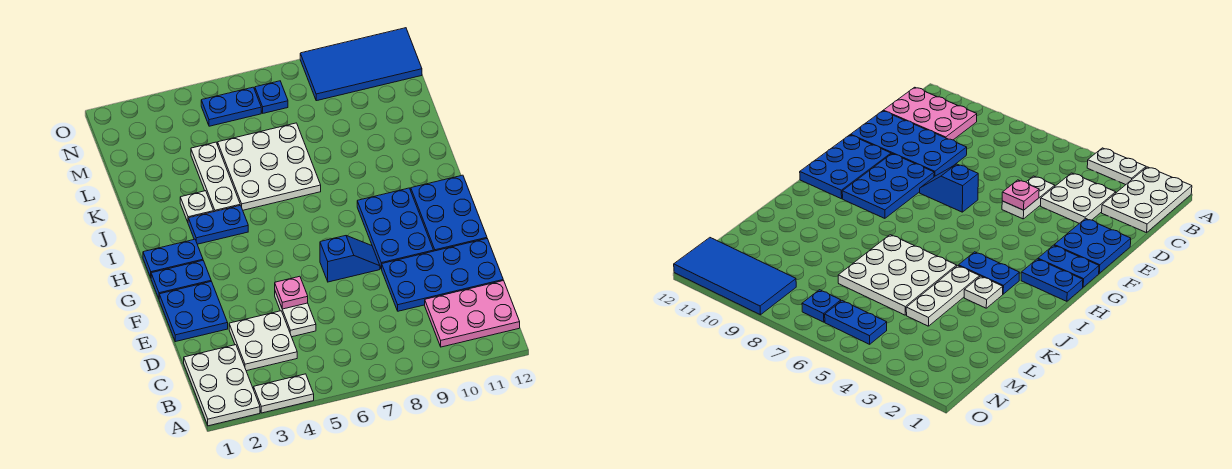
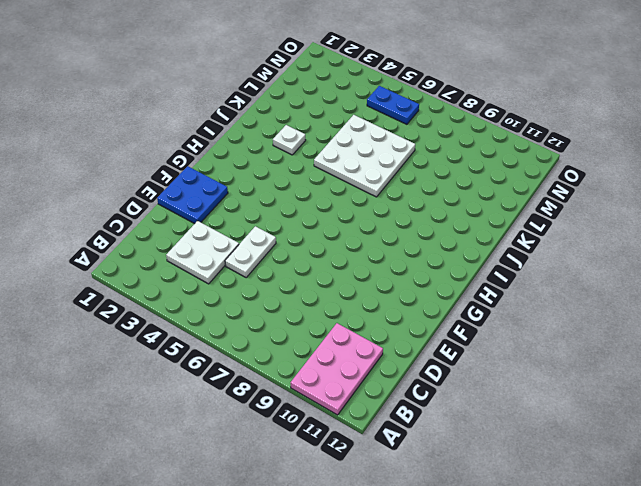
pink plate A10:C11 level 1 -> pink plate B10:C12 level 1
none -> white plate A1:C2 level 1
none -> white plate A3:A4 level 1
none -> blue plate D9:E12 level 1

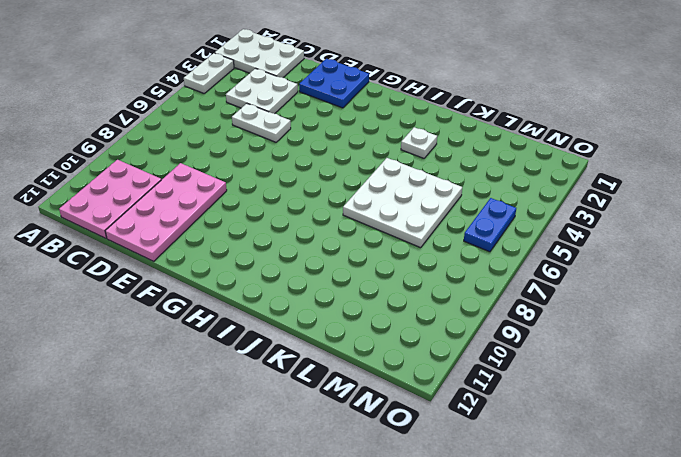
pink plate D9:E12 level 1 -> blue plate D9:E12 level 1
none -> blue slope F7:F8 level 1 top 7
none -> blue plate F9:H10 level 1
none -> blue plate F11:H12 level 1

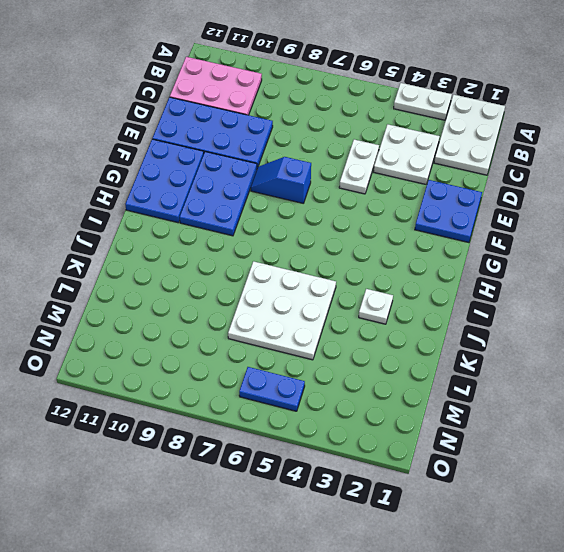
none -> blue plate G1:G2 level 1
none -> blue plate H1:H2 level 1
none -> blue plate I3:I4 level 1

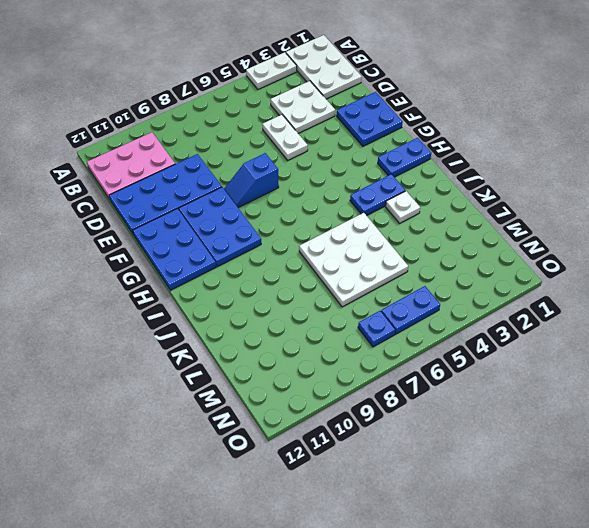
none -> blue plate G1:G2 level 1
none -> white plate J4:L4 level 1
none -> blue tile N9:O12 level 1

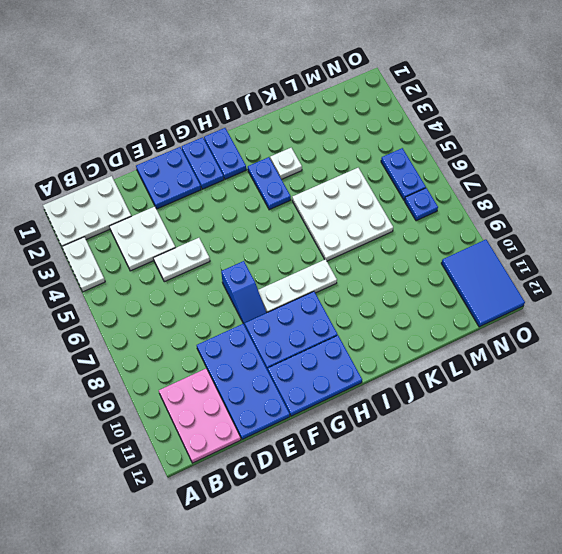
white plate G8:I8 level 1 -> white plate J4:L4 level 1
blue tile N10:O12 level 1 -> blue tile N9:O12 level 1
none -> pink plate E5 level 2

